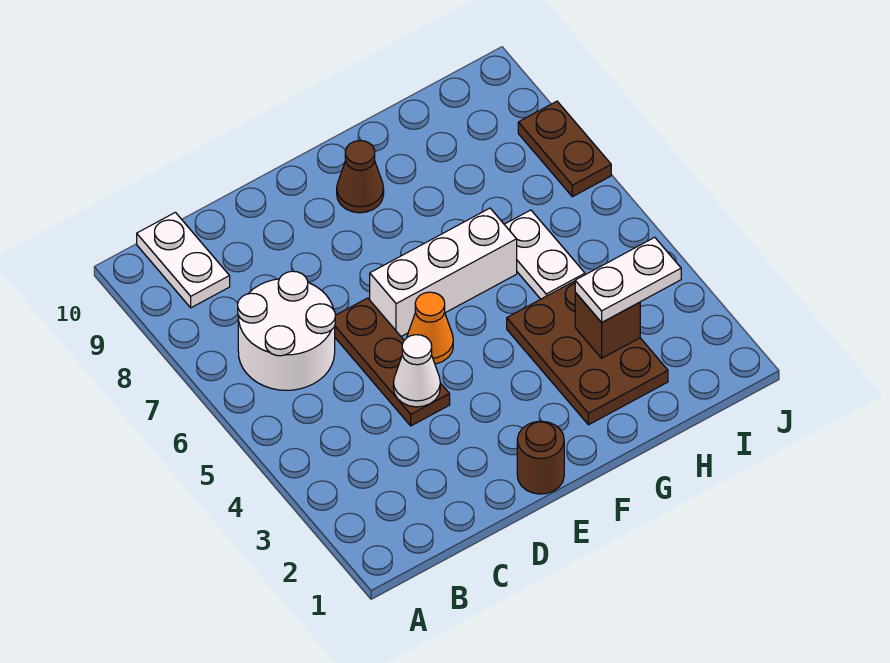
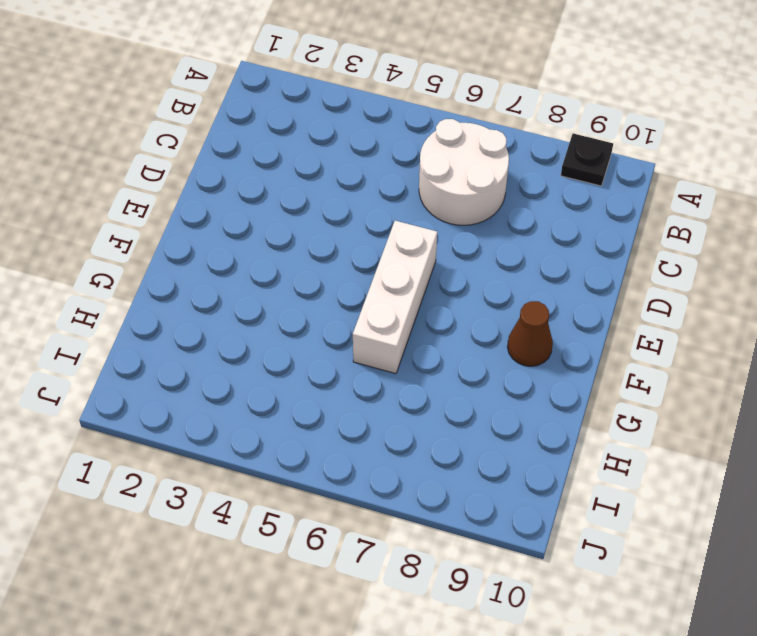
black plate A9 level 1 -> none
none -> white plate B9:B10 level 1
none -> brown plate D4:D6 level 1
none -> brown round brick E1 level 1

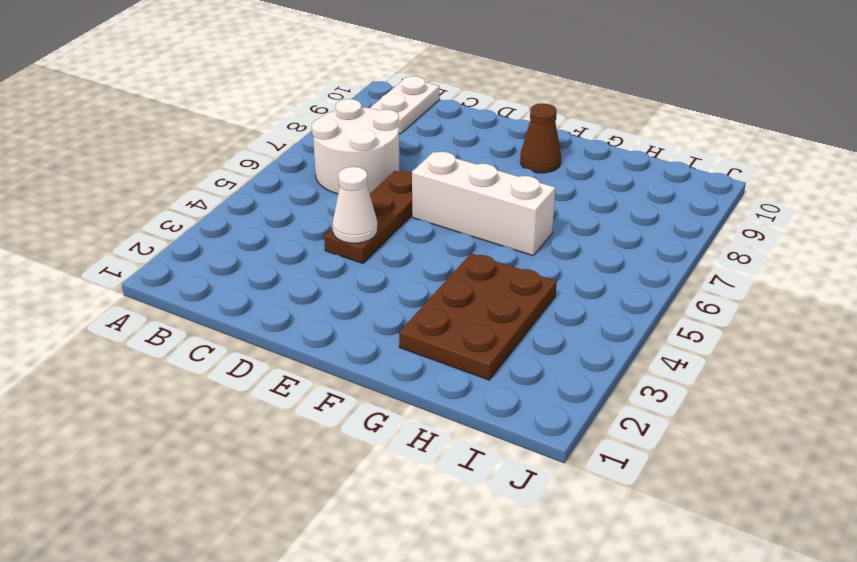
none -> brown round brick E1 level 1
none -> orange cone E5 level 1
none -> white plate H5:H6 level 1

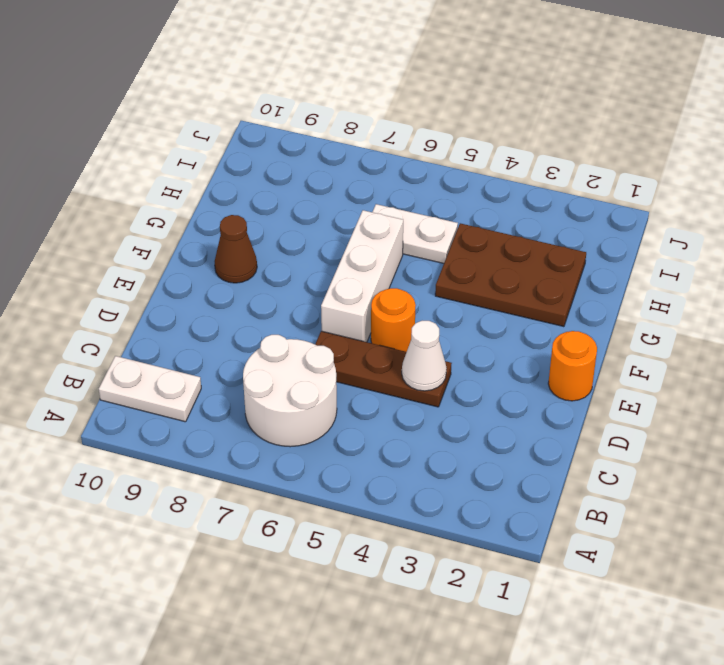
orange round brick E1 level 1 -> brown round brick E1 level 1
orange round brick E5 level 1 -> orange cone E5 level 1
none -> brown plate J7:J8 level 1
none -> brown brick H3 level 2
none -> white plate H3:I3 level 3

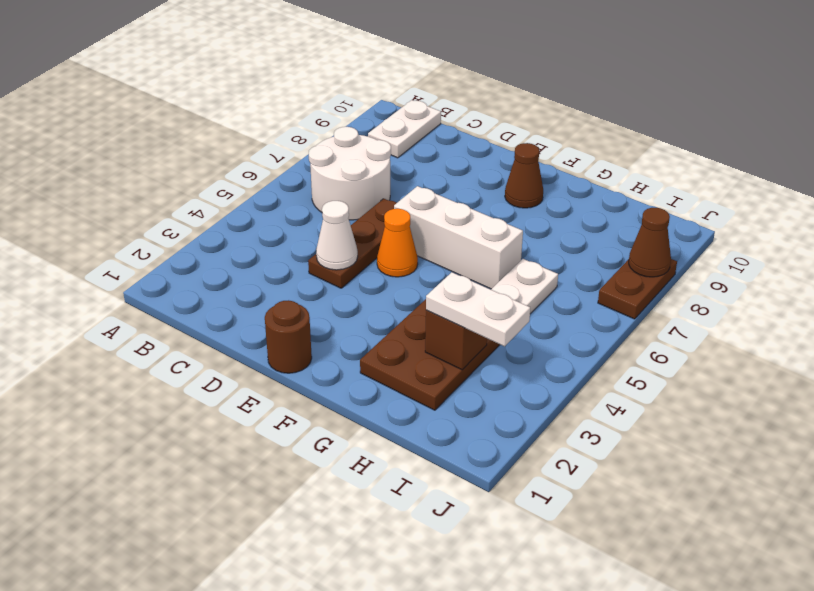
brown cone J8 level 2 -> none

